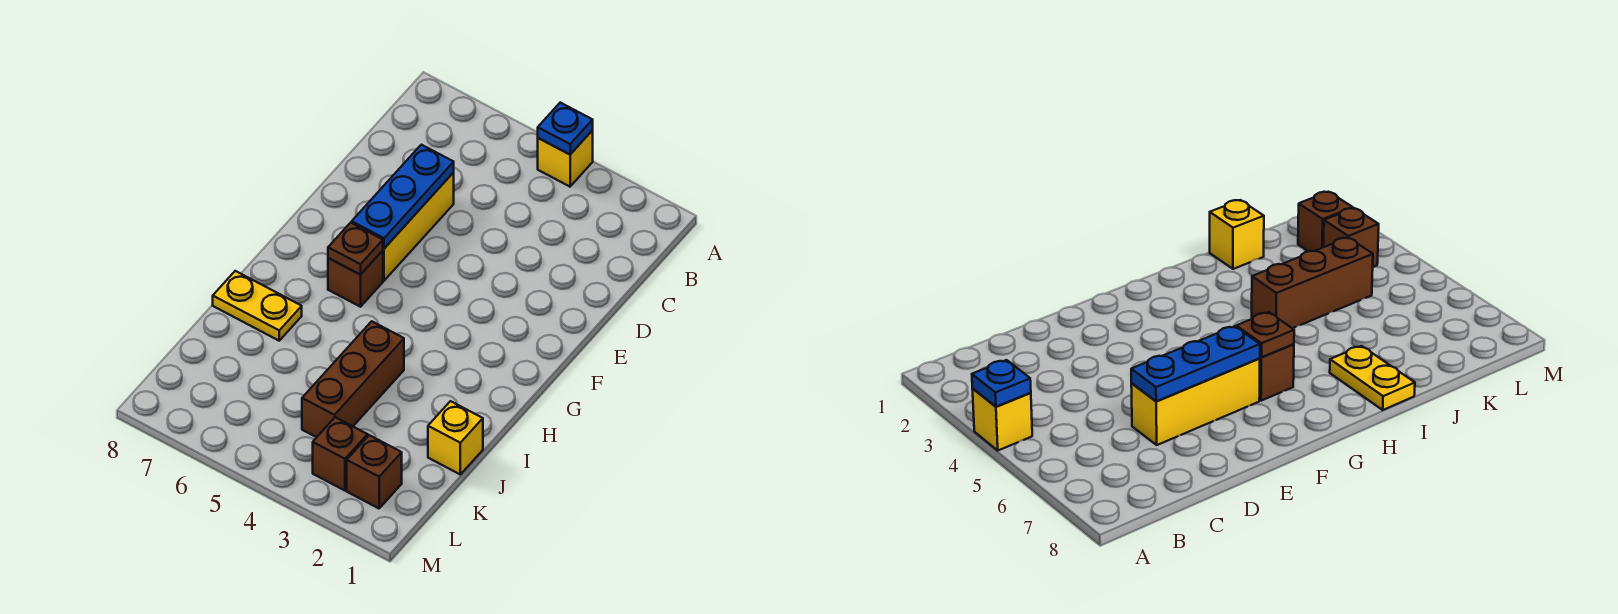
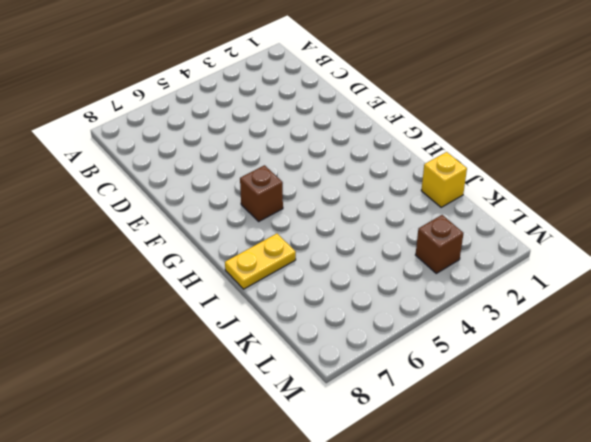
none -> yellow brick A4 level 1
none -> yellow brick D6:F6 level 1

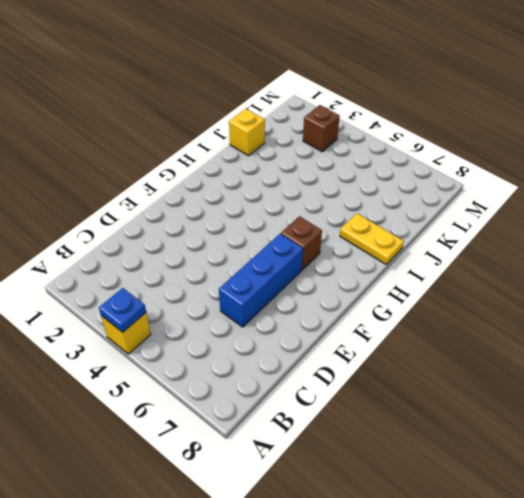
blue brick D6:F6 level 1 -> yellow brick D6:F6 level 1
none -> brown brick I4:K4 level 1
none -> brown brick L2 level 1

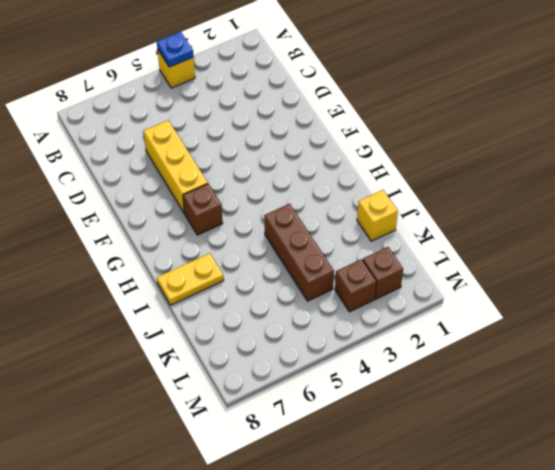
none -> blue plate D6:F6 level 2
none -> brown plate G6 level 2

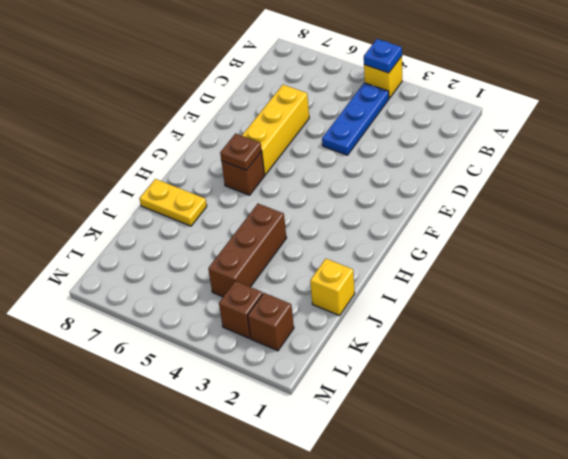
blue plate B4:D4 level 1 -> blue plate D6:F6 level 2

